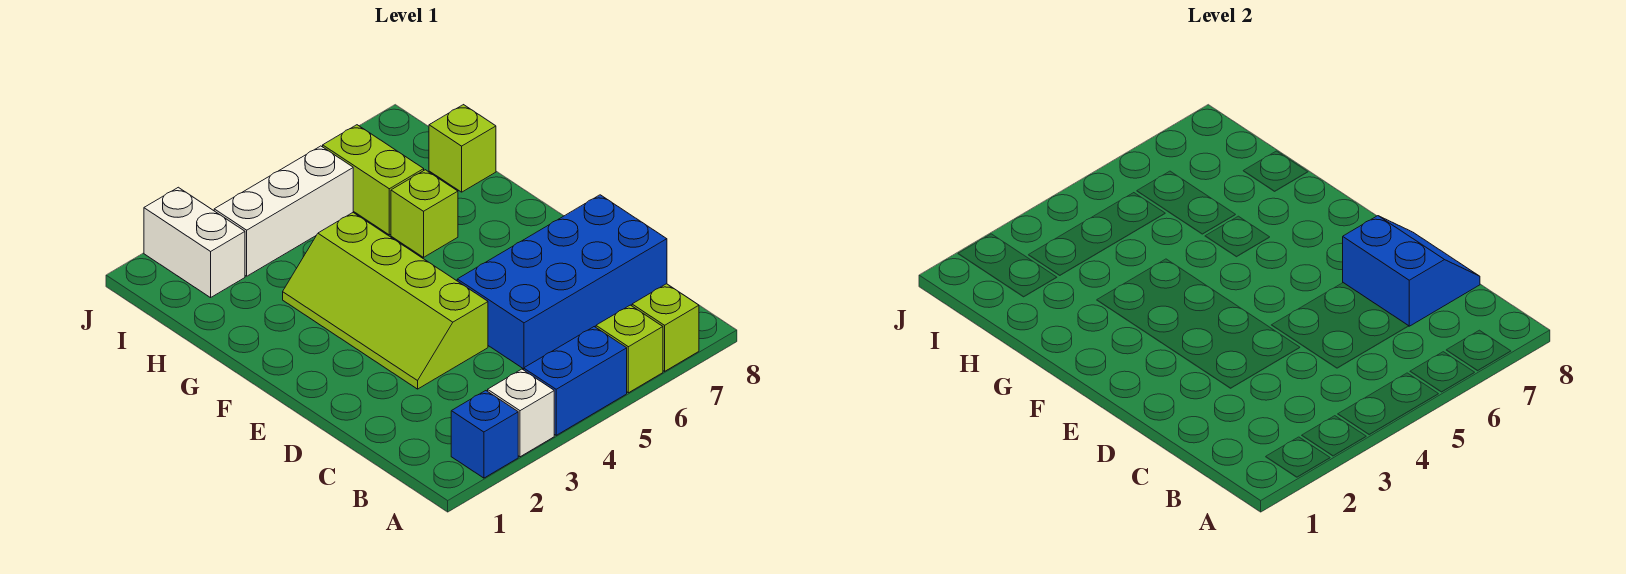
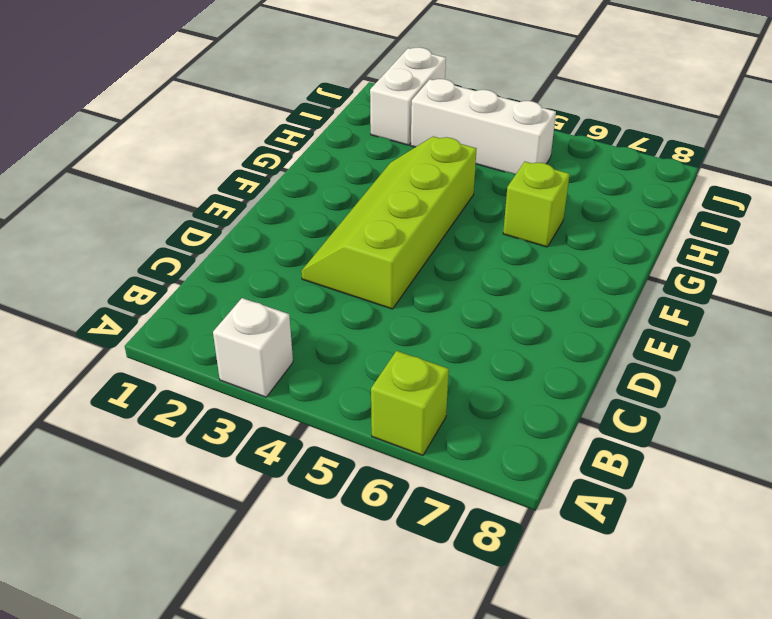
none -> blue brick A2 level 1
none -> blue brick A4:A5 level 1
none -> lime brick A7 level 1

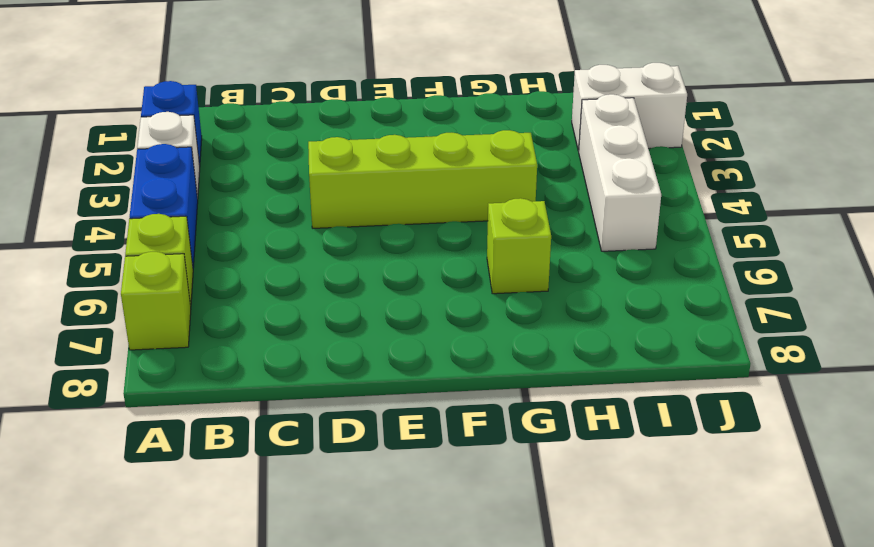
none -> blue brick C5:D8 level 1
none -> lime brick H6:I6 level 1
none -> lime brick H8 level 1

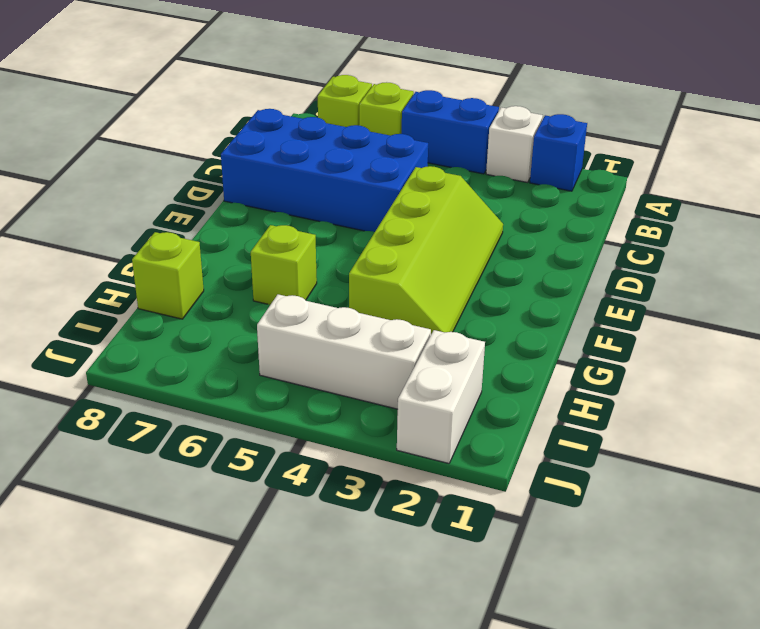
none -> lime brick H6:I6 level 1
none -> blue slope C7:D8 level 2 top 7

